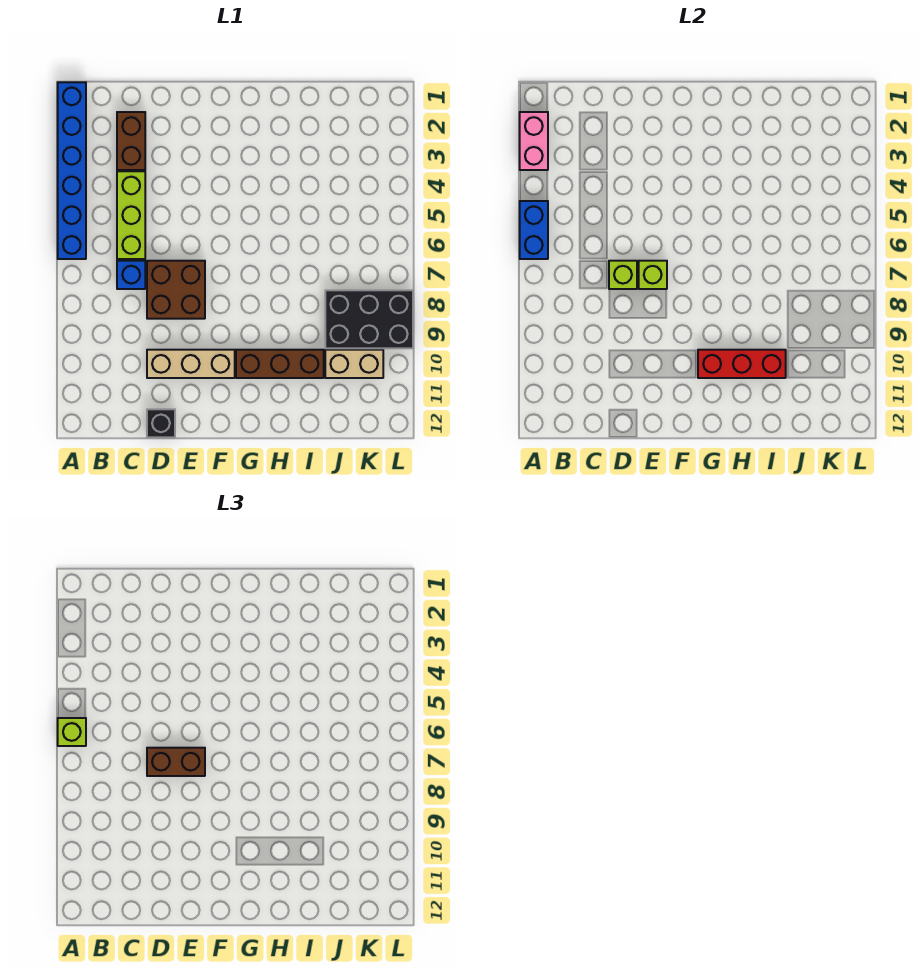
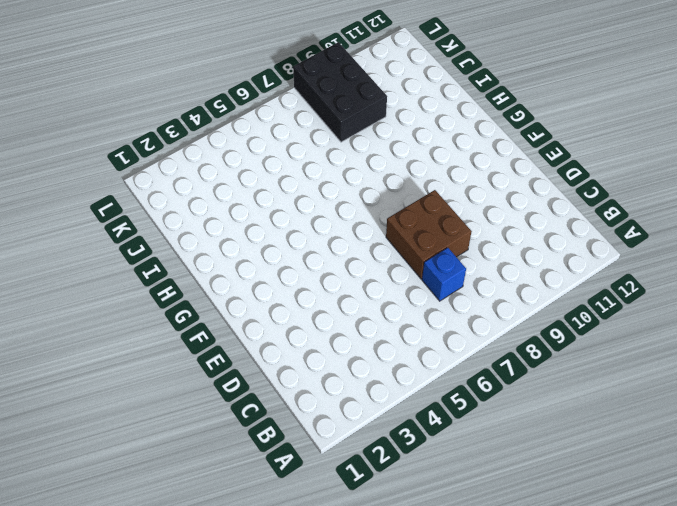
none -> blue brick A1:A6 level 1
none -> brown brick C2:C3 level 1
none -> lime brick C4:C6 level 1

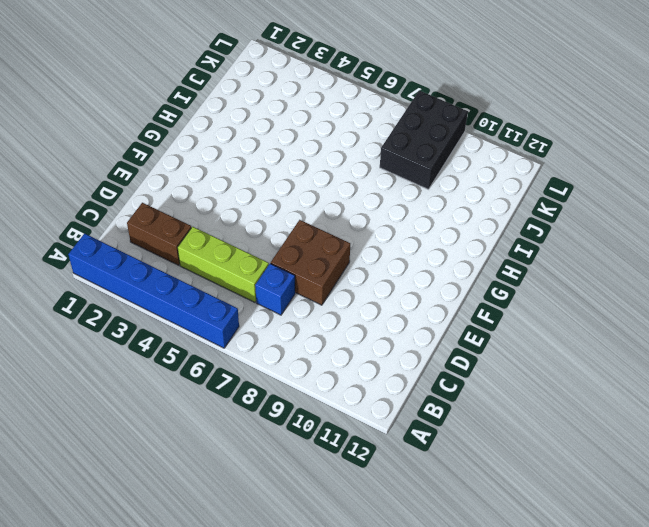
none -> tan brick D10:F10 level 1
none -> black brick D12 level 1
none -> brown brick G10:I10 level 1

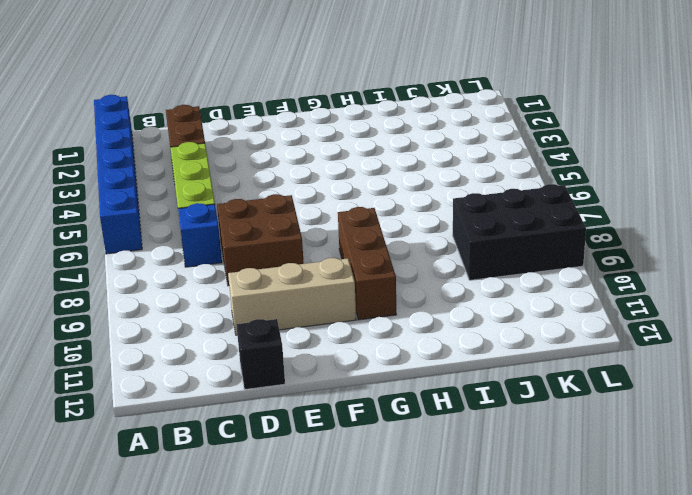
brown brick G8:G10 level 1 -> brown brick G10:I10 level 1
none -> tan brick J10:K10 level 1
none -> pink brick A2:A3 level 2
none -> blue brick A5:A6 level 2

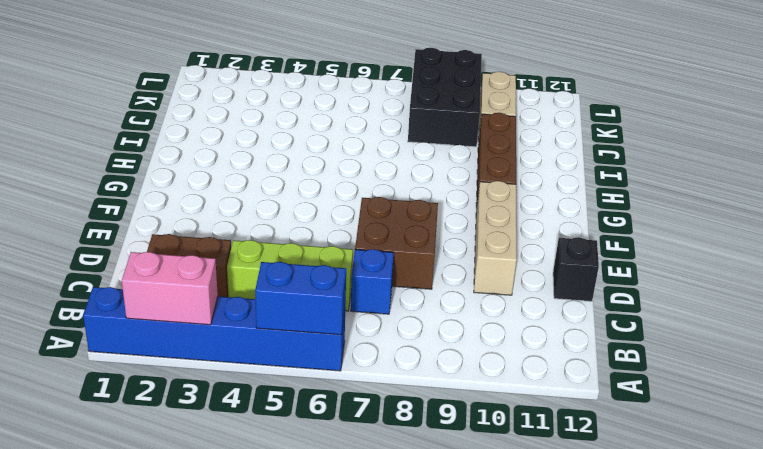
none -> lime brick D7 level 2
none -> lime brick E7 level 2
none -> red brick G10:I10 level 2

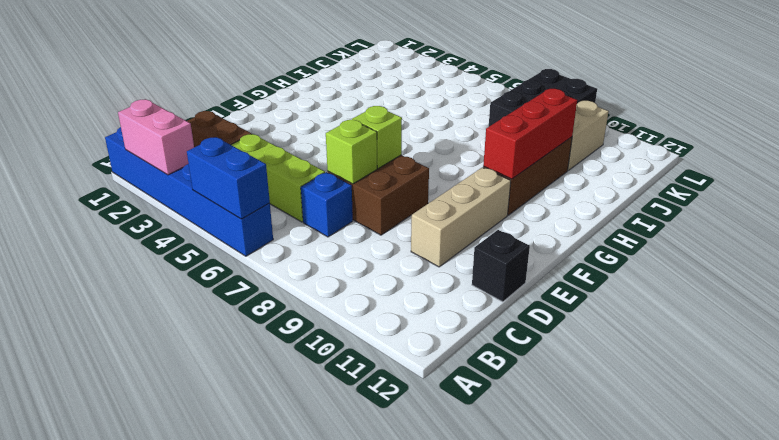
none -> lime brick A6 level 3
none -> brown brick D7:E7 level 3

